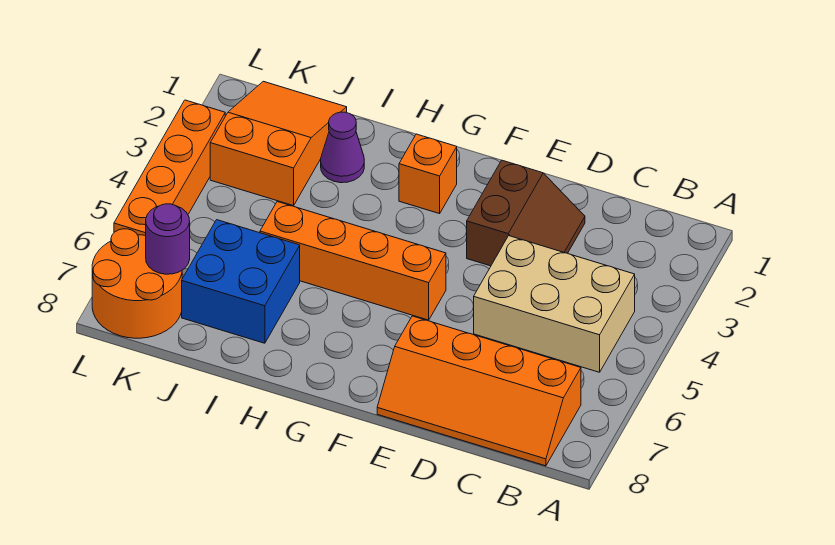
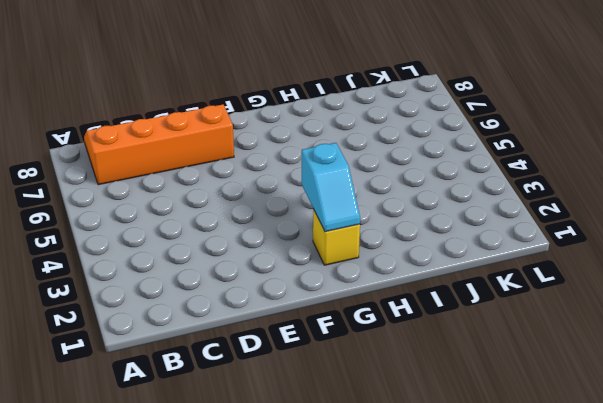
yellow brick G2 level 1 -> orange brick G2 level 1
cyan slope G2:G3 level 2 top 3 -> none
none -> tan brick B4:D5 level 1
none -> brown slope D2:E3 level 1 top E

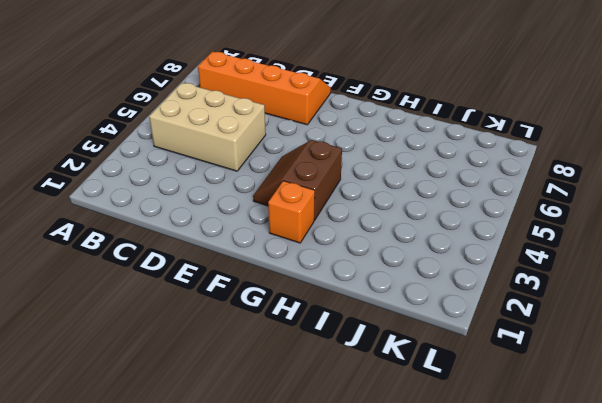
brown slope F3:G4 level 1 top G -> brown slope D2:E3 level 1 top E
none -> orange brick F5:I5 level 1
none -> purple cone I2 level 1

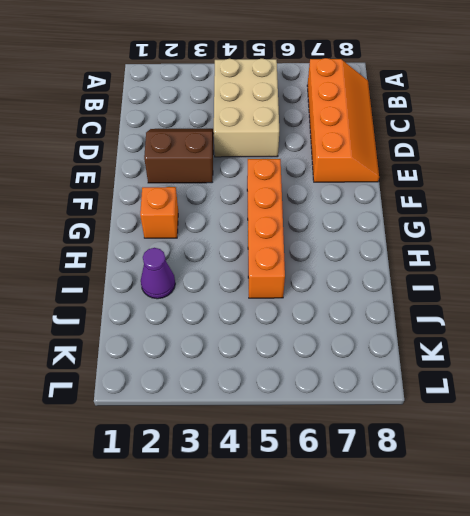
none -> blue brick I6:J7 level 1
none -> orange slope J1:K3 level 1 top 3

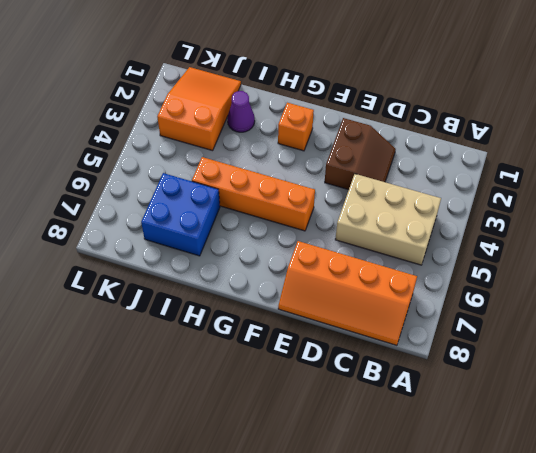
none -> orange round brick K7:L8 level 1
none -> orange brick L3:L6 level 1

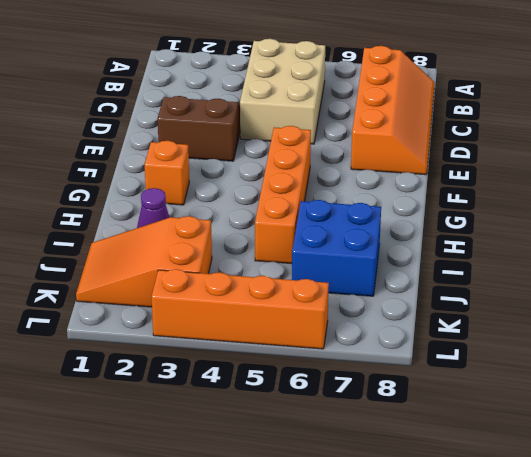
none -> orange round brick K7:L8 level 1
none -> purple round brick K7 level 2

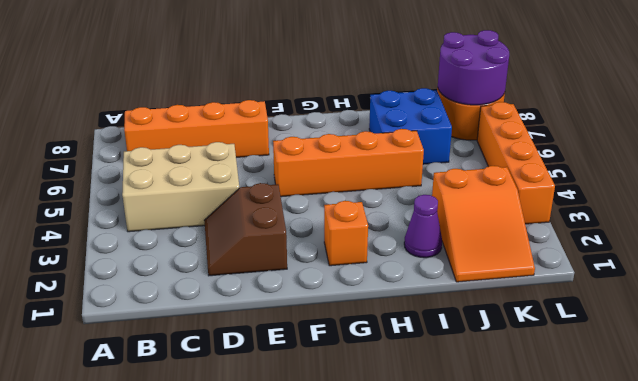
purple round brick K7:L8 level 2 -> purple round brick K7 level 2

